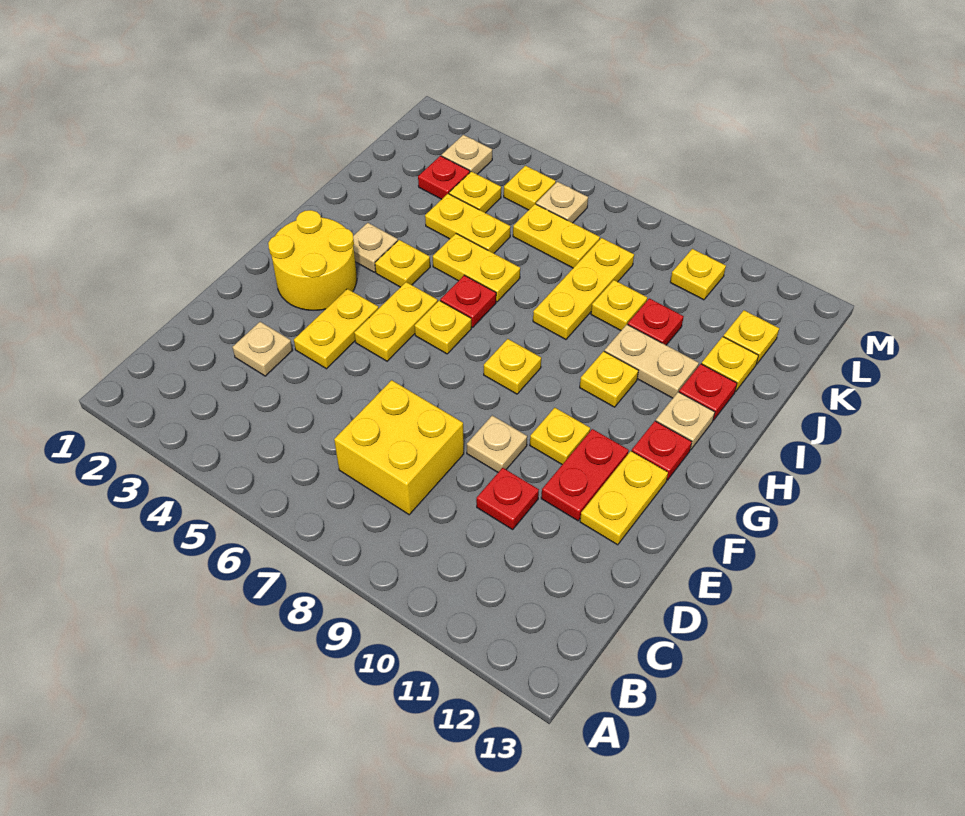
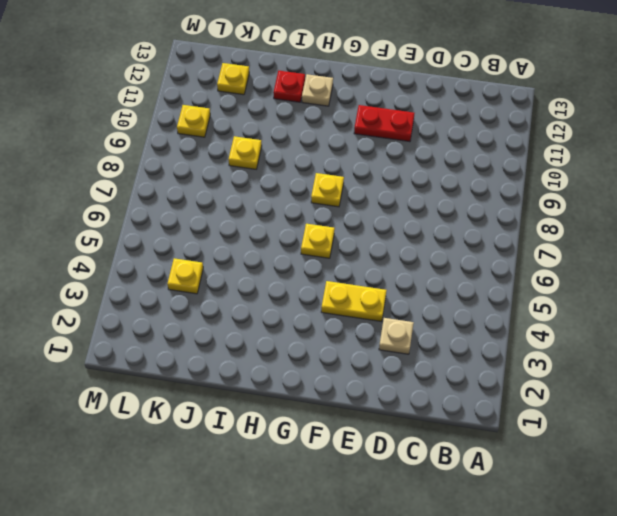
none -> yellow brick C7:D8 level 1
none -> red plate D10 level 1
none -> tan plate E9 level 1
none -> yellow plate E12:F12 level 1

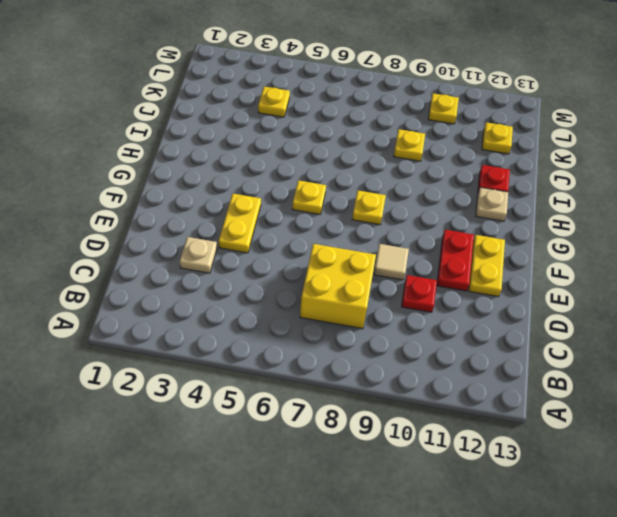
tan tile E9 level 1 -> tan plate E9 level 1
none -> yellow round brick F2:G3 level 1
none -> yellow plate F5:G5 level 1
none -> yellow plate F10 level 1
none -> red plate G12 level 1

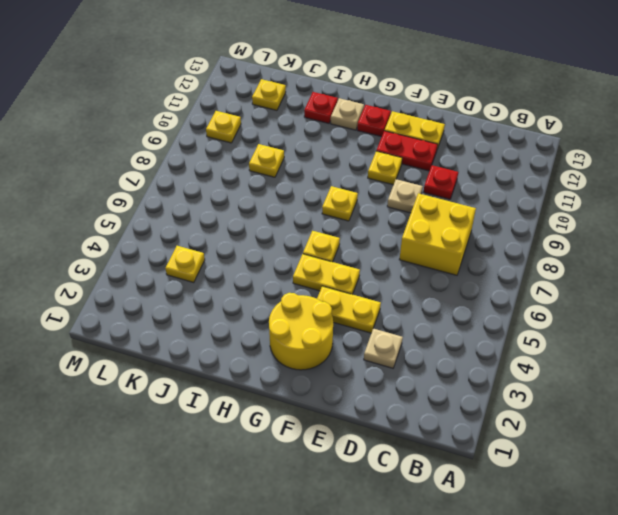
none -> tan plate H3 level 1
none -> yellow plate H4 level 1
none -> red plate H6 level 1
none -> yellow plate H10 level 1

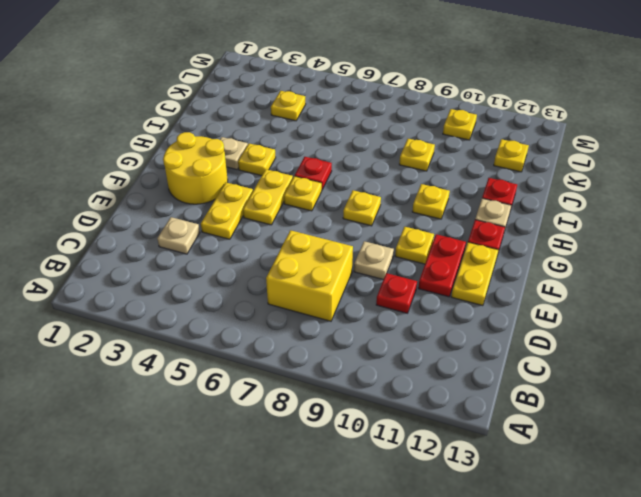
none -> yellow plate I5:I6 level 1
none -> yellow plate I8:K8 level 1
none -> tan plate I10:I11 level 1
none -> yellow plate J4:J5 level 1

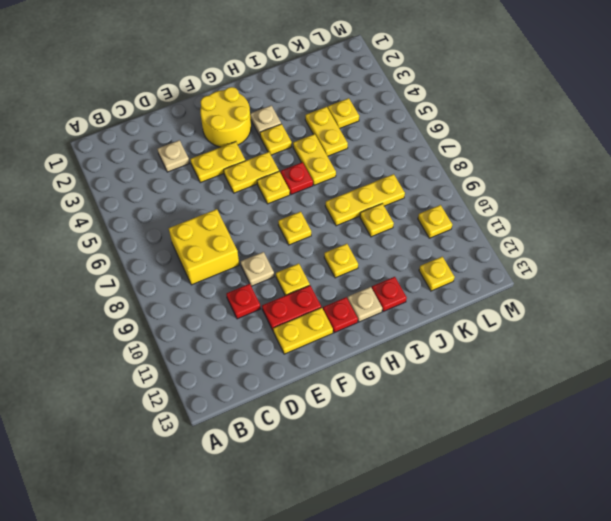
none -> tan plate I10:I11 level 1
none -> red plate J10 level 1
none -> yellow plate J12 level 1
none -> red plate K3 level 1

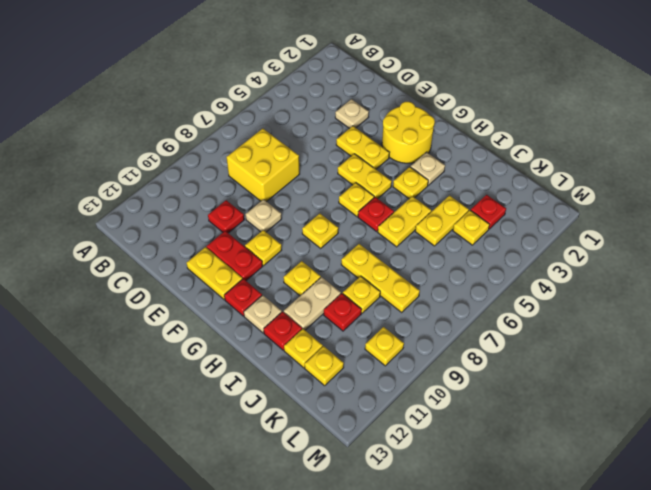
none -> yellow plate K6:K7 level 1
none -> tan plate L3 level 1
none -> yellow plate L5 level 1
none -> tan plate L6 level 1

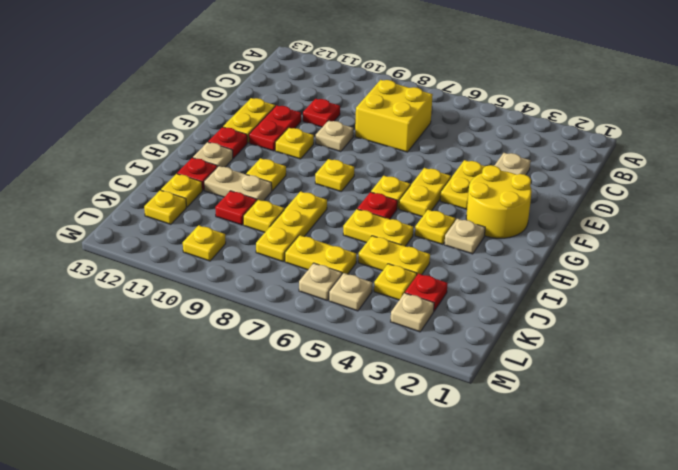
tan plate L5 level 1 -> yellow plate L5 level 1

